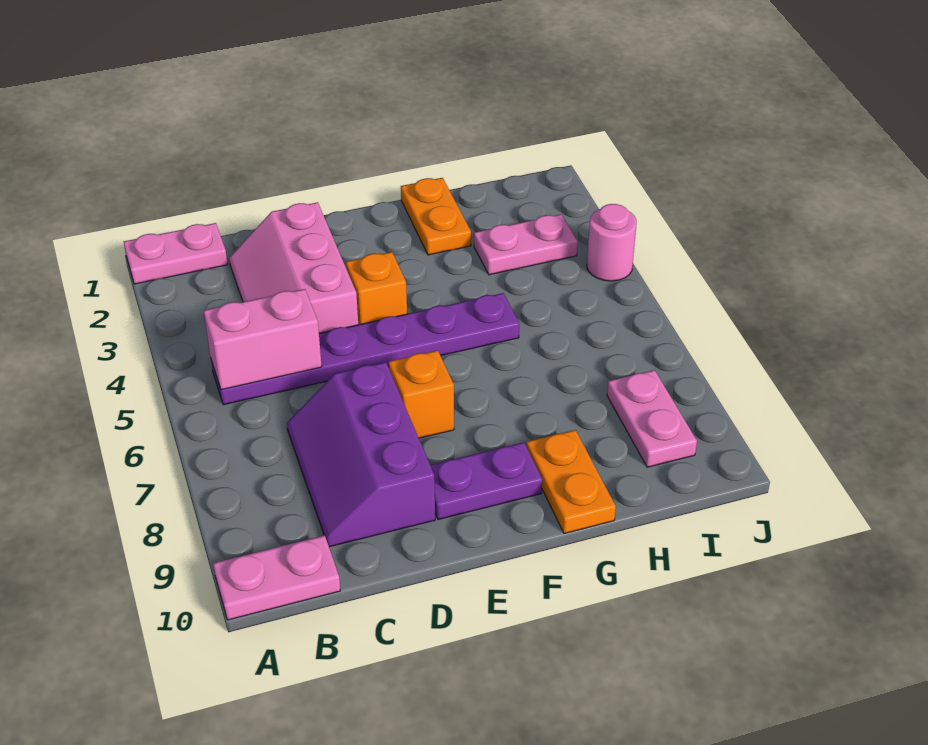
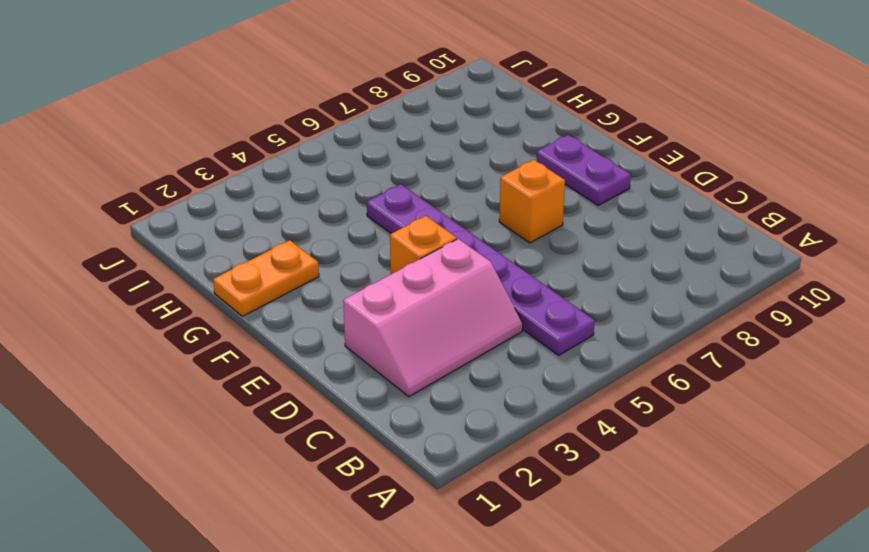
none -> pink plate A1:B1 level 1
none -> pink plate A10:B10 level 1
none -> purple slope C7:D9 level 1 top D

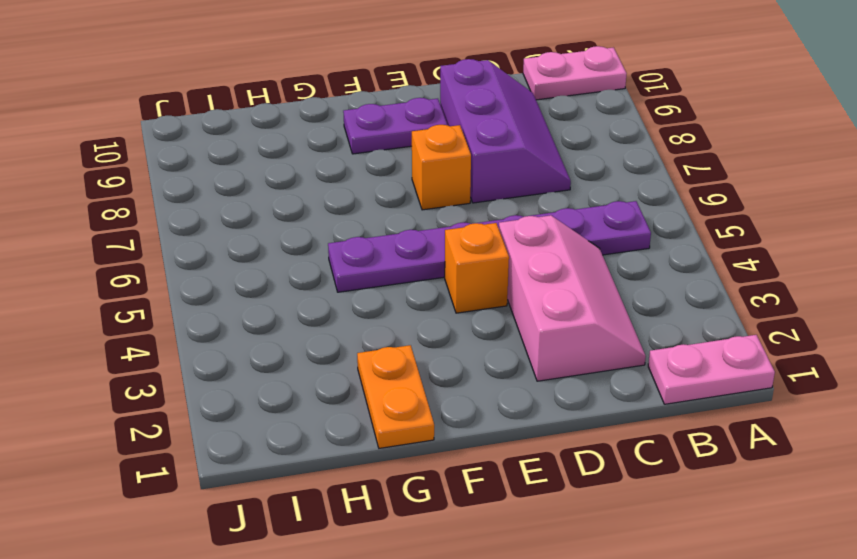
none -> orange plate G9:G10 level 1
none -> pink plate H3:I3 level 1
none -> pink plate I8:I9 level 1

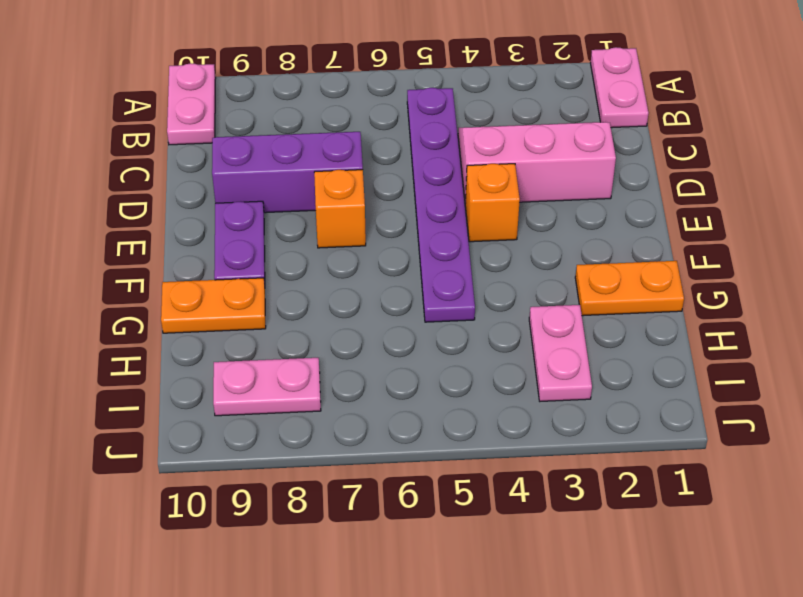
none -> pink round brick J4 level 1
none -> pink brick B5:C5 level 2

